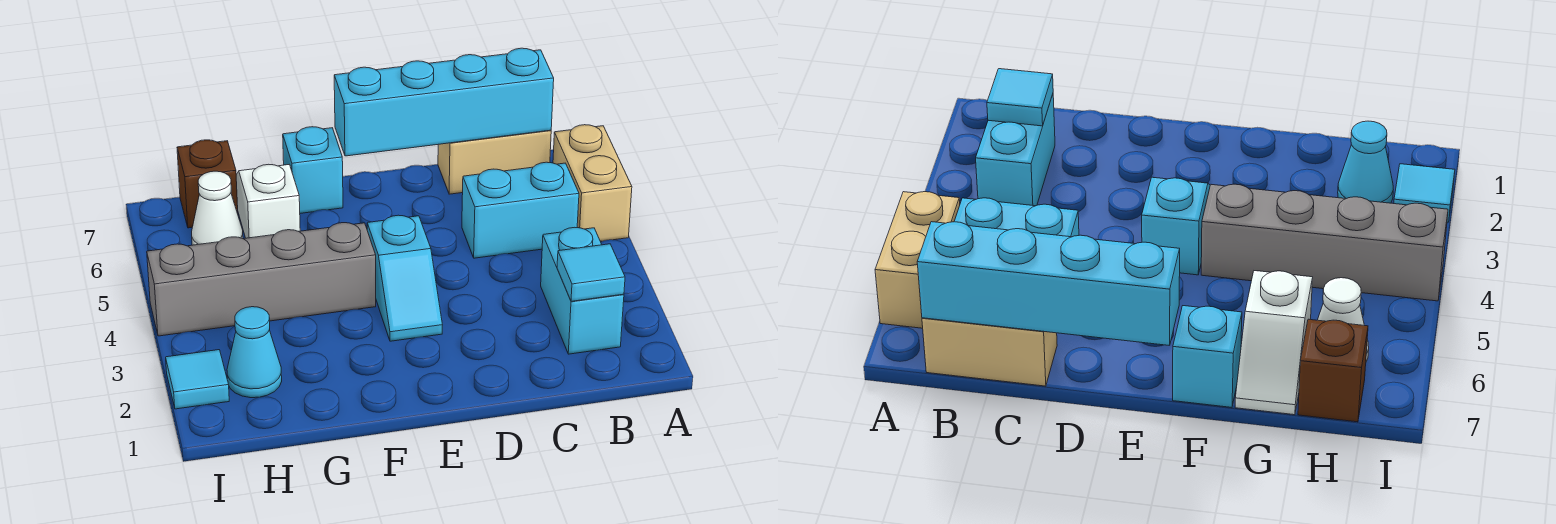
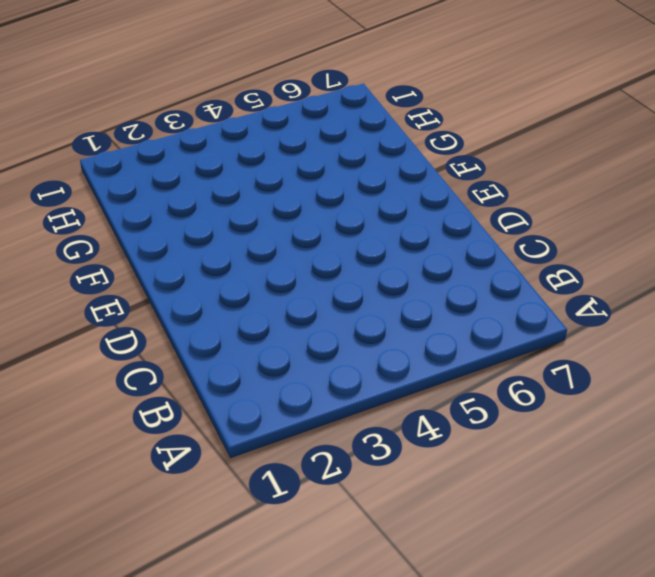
none -> tan brick A5:A6 level 1
none -> cyan brick B2:B3 level 1
none -> cyan brick B5:C5 level 1

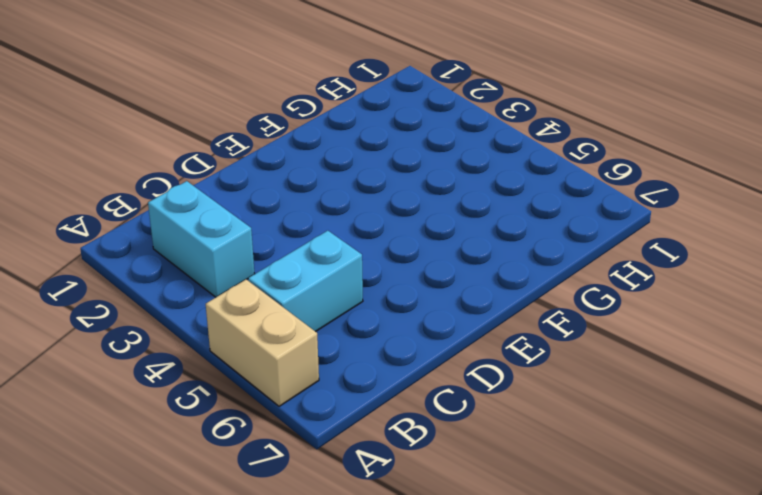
none -> tan brick B7:C7 level 1
none -> cyan slope E3:E4 level 1 top 4
none -> grey brick F4:I4 level 1

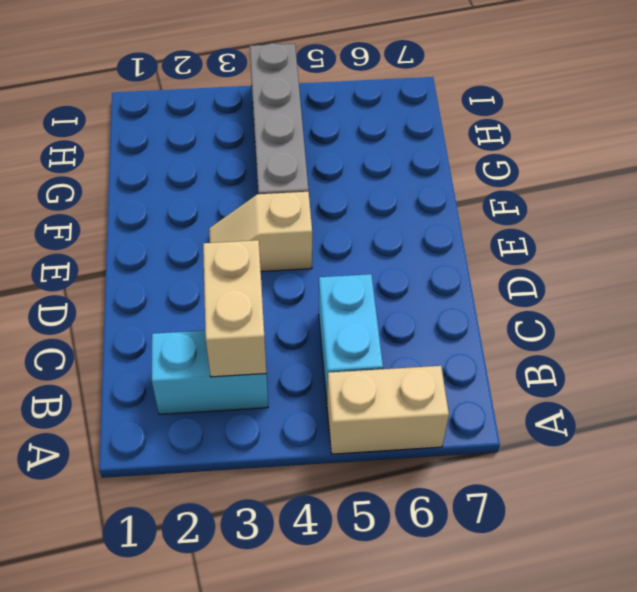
tan brick B3:C3 level 2 -> tan brick B7:C7 level 1
tan slope E3:E4 level 1 top 4 -> cyan slope E3:E4 level 1 top 4
none -> cyan brick F7 level 1
none -> white slope G6:G7 level 1 top 6
none -> cyan cone H2 level 1

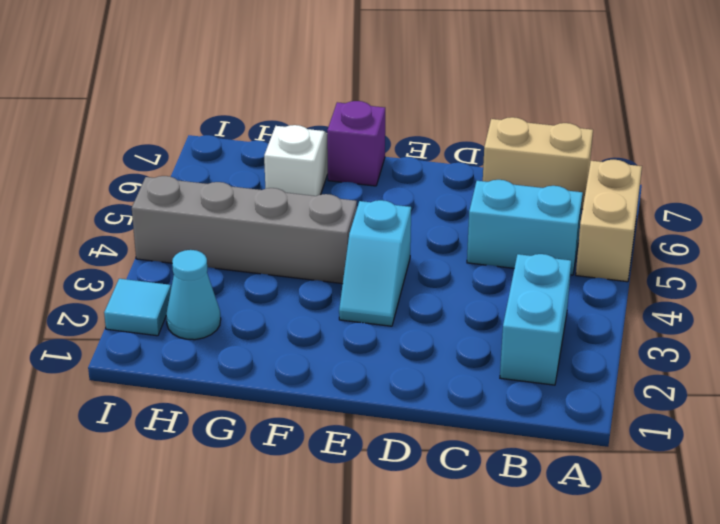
purple brick F7 level 1 -> cyan brick F7 level 1
none -> white cone H6 level 1
none -> brown brick H7 level 1
none -> cyan tile B2 level 2

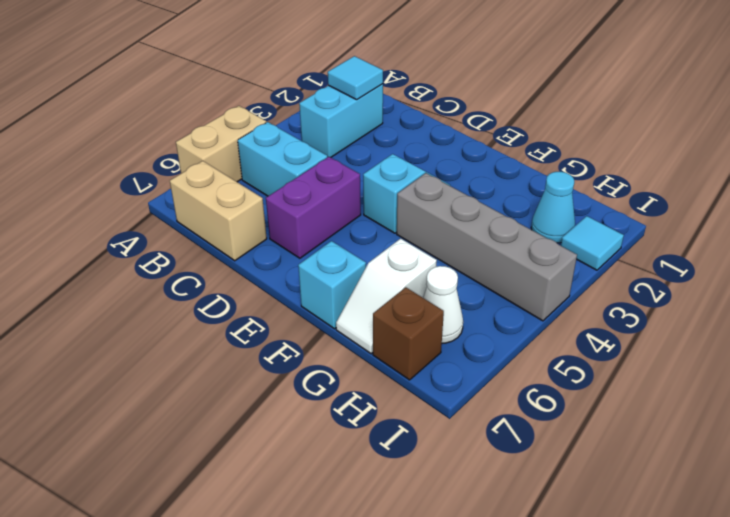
purple brick D5:D6 level 1 -> none
none -> cyan brick B7:E7 level 2

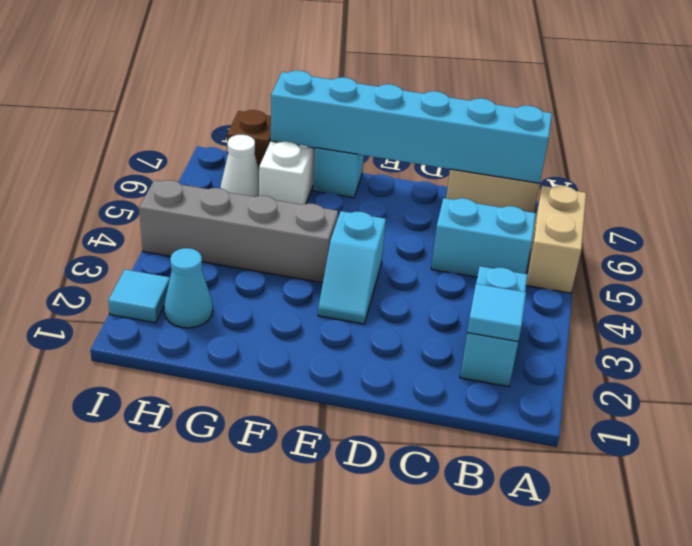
cyan brick B7:G7 level 2 -> cyan brick B7:E7 level 2

